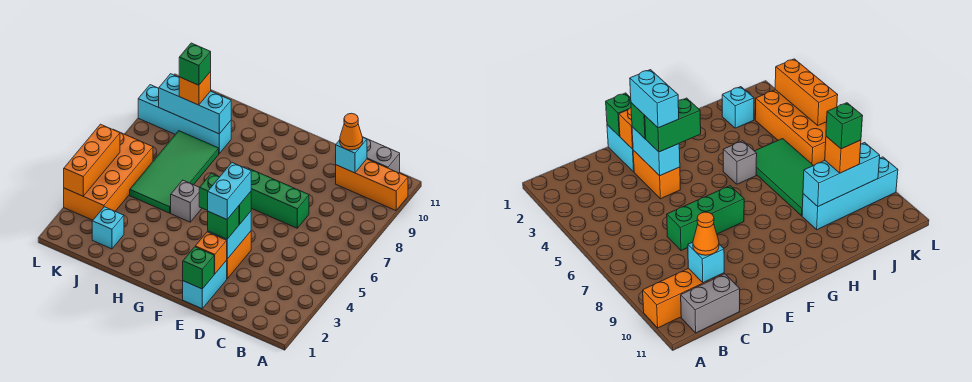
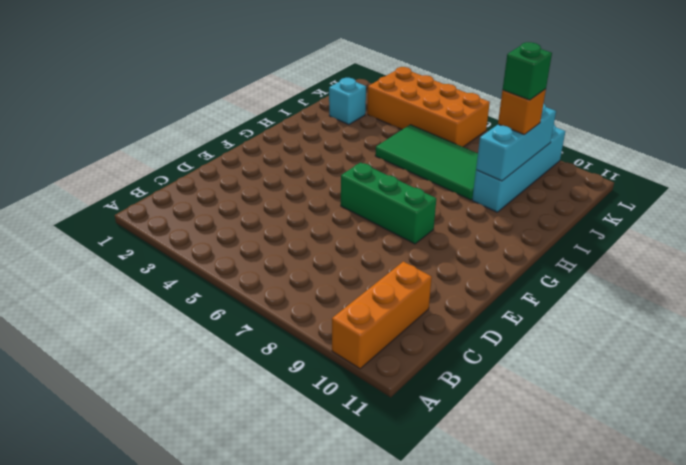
green brick F6:F8 level 1 -> green brick D7:F7 level 1
none -> grey brick B11:C11 level 1
none -> cyan brick E1:E2 level 1
none -> orange brick E3:E4 level 1

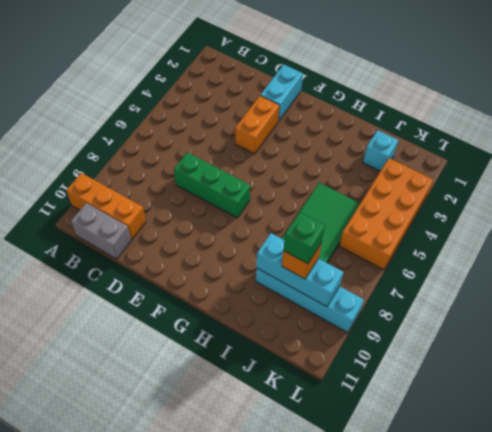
none -> grey brick H5 level 1
none -> cyan brick C10 level 2
none -> green brick E1 level 2

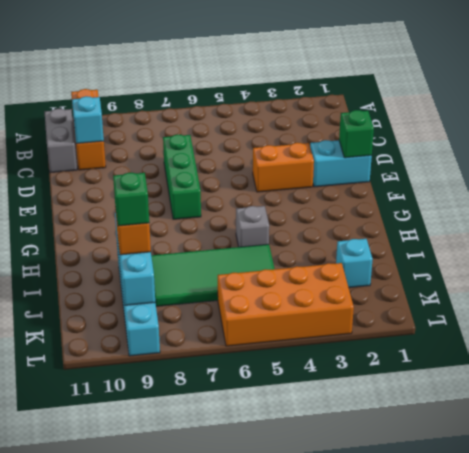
none -> orange brick E2 level 2
none -> cyan brick E3:E4 level 2
none -> orange brick L3:L5 level 2

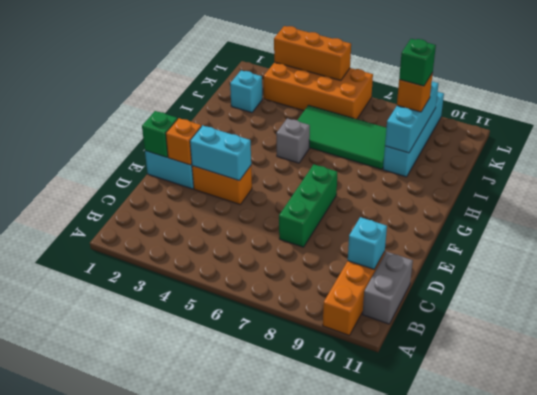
none -> orange cone C10 level 3
none -> green brick E3 level 3
none -> green brick E4:F4 level 3

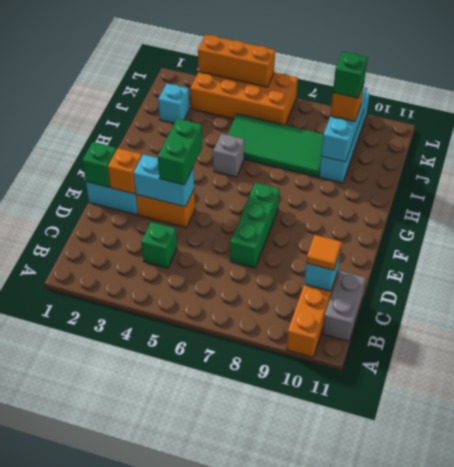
green brick C4 level 1 -> green brick E3 level 3
orange tile C10 level 3 -> orange cone C10 level 3
none -> cyan brick E3:E4 level 4

